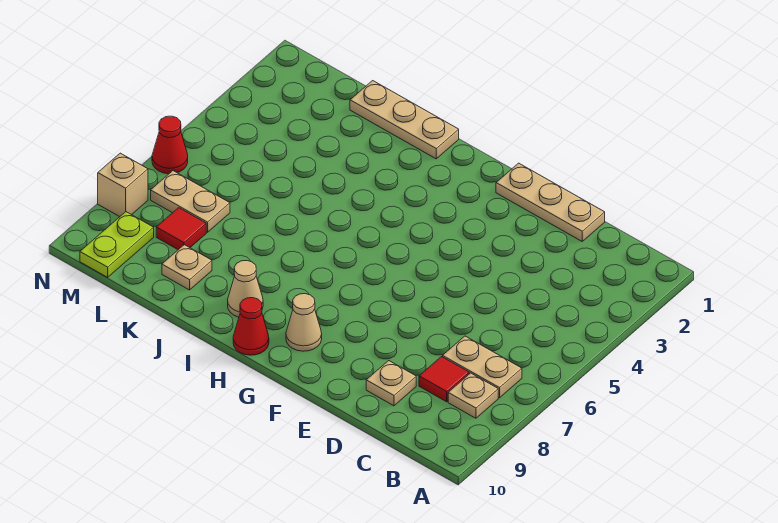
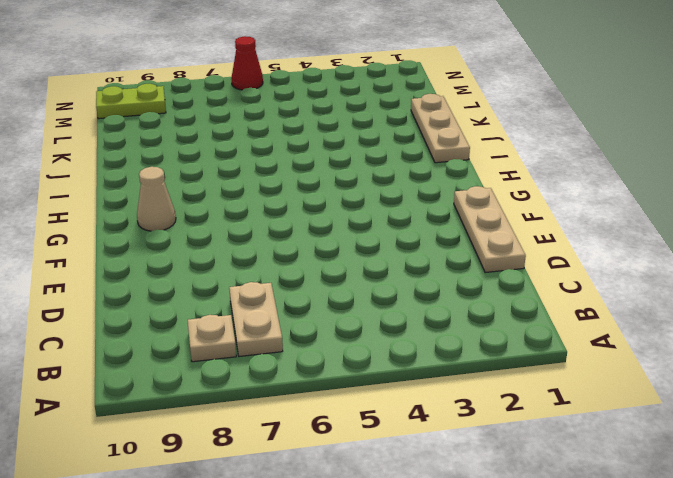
none -> red tile C8 level 1
none -> tan plate D9 level 1
none -> red cone H10 level 1

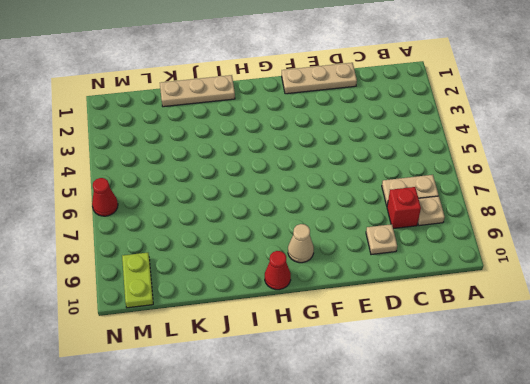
red brick C8 level 1 -> red tile C8 level 1
none -> tan cone I9 level 1
none -> tan plate K9 level 1
none -> tan plate L7:M7 level 1

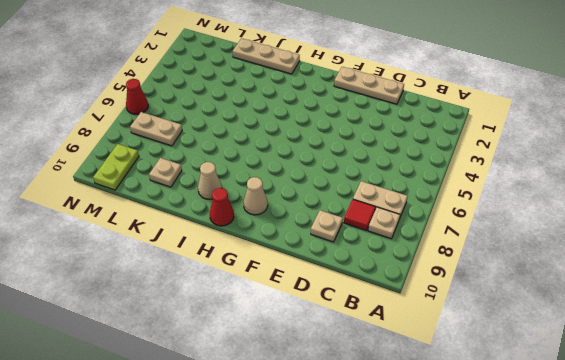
none -> red tile L8 level 1
none -> tan brick N8 level 1

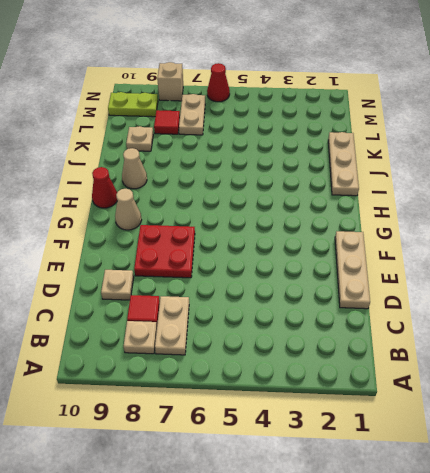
red plate E7:F8 level 1 -> none

